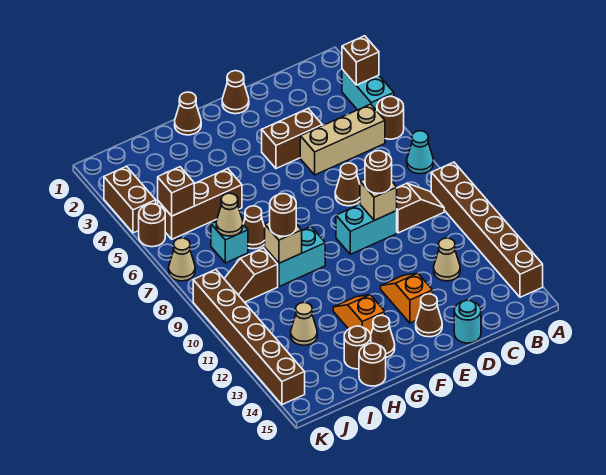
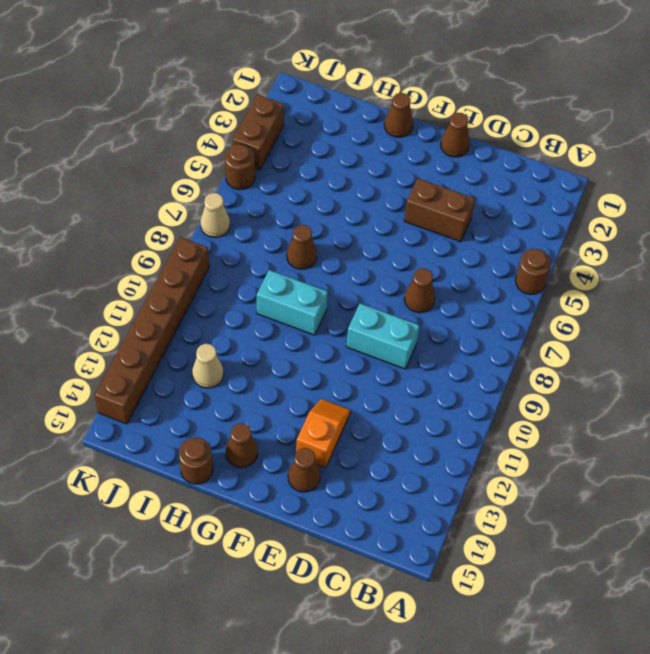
none -> cyan brick A3:A4 level 1
none -> cyan cone A7 level 1
none -> brown brick A9:A14 level 1
none -> tan brick B5:D5 level 1

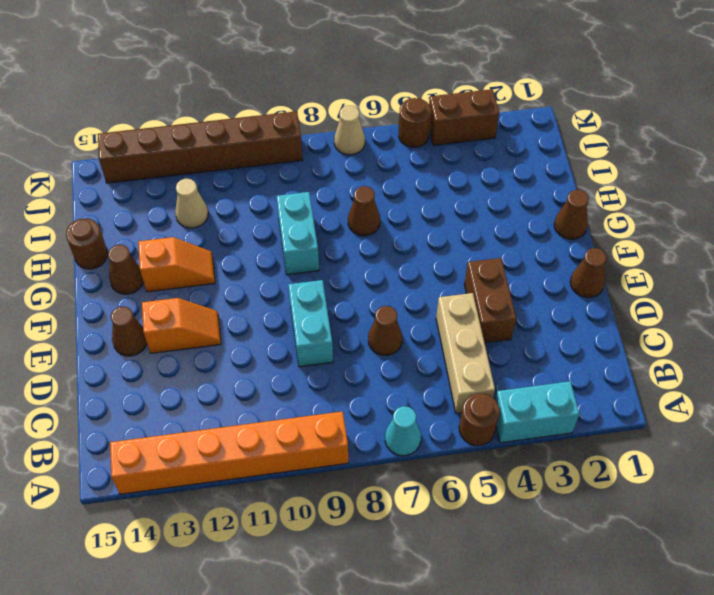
orange brick A9:A14 level 1 -> brown brick A9:A14 level 1
none -> brown slope B9:C9 level 1 top C
none -> tan cone C12 level 1
none -> cyan round brick D15 level 1
none -> brown brick H5:J5 level 1

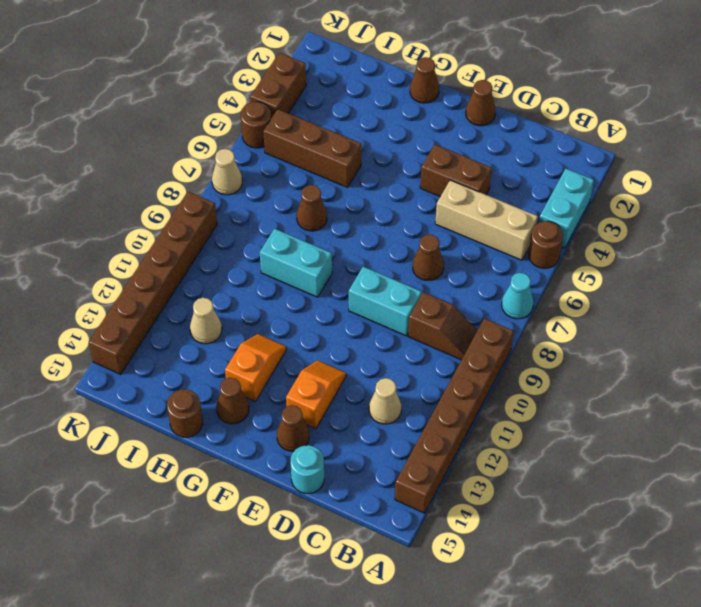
none -> brown round brick H14 level 1
none -> cyan brick I7 level 1
none -> brown slope I9:J9 level 1 top I
none -> brown brick A3 level 2

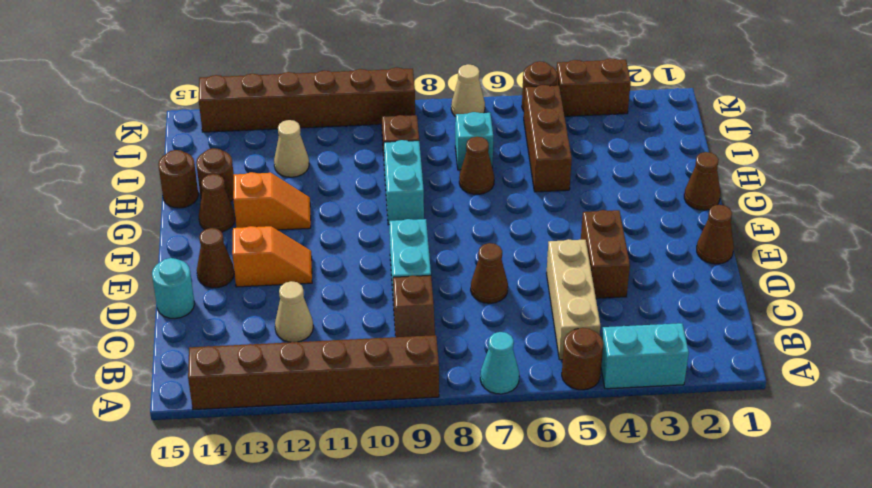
none -> brown brick A3 level 2
none -> tan brick D9 level 2
none -> tan brick H9 level 2
none -> tan cone I7 level 2

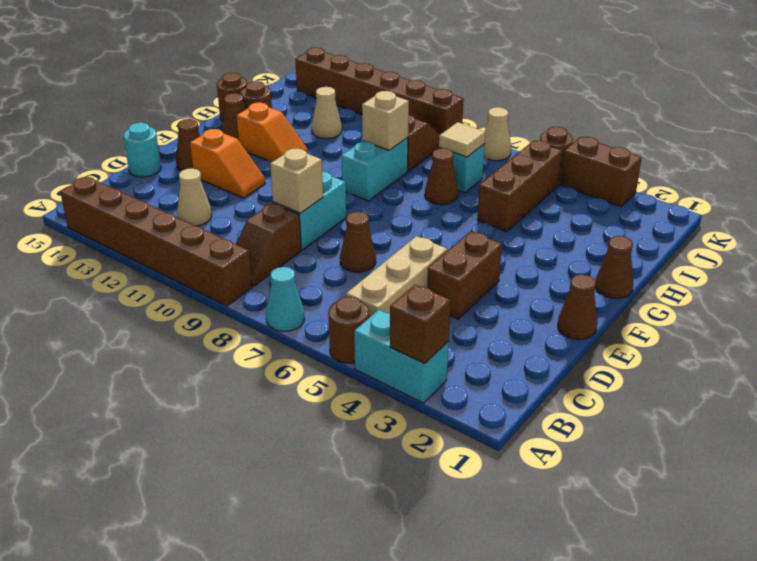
tan tile I7 level 2 -> tan cone I7 level 2
none -> brown brick J5 level 2
none -> brown round brick D9 level 3
none -> brown round brick H9 level 3

